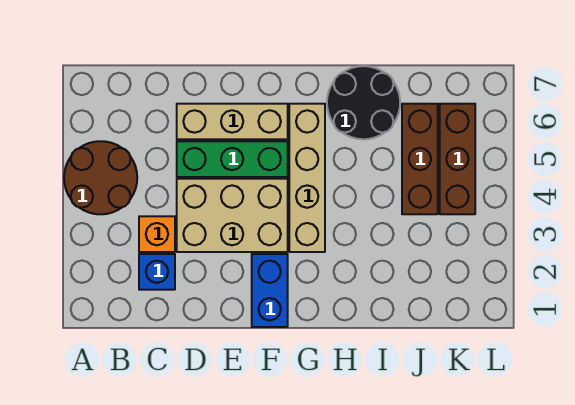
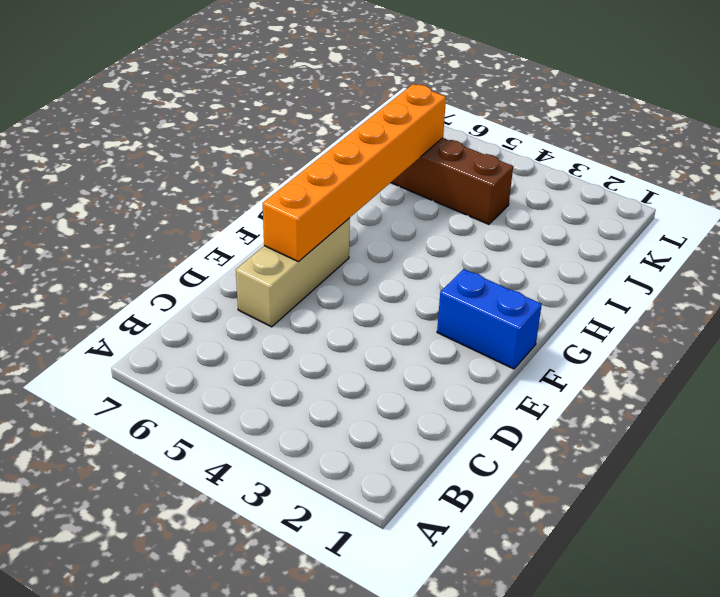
orange brick E6:J6 level 2 -> none
none -> brown round brick A4:B5 level 1
none -> blue brick C2 level 1

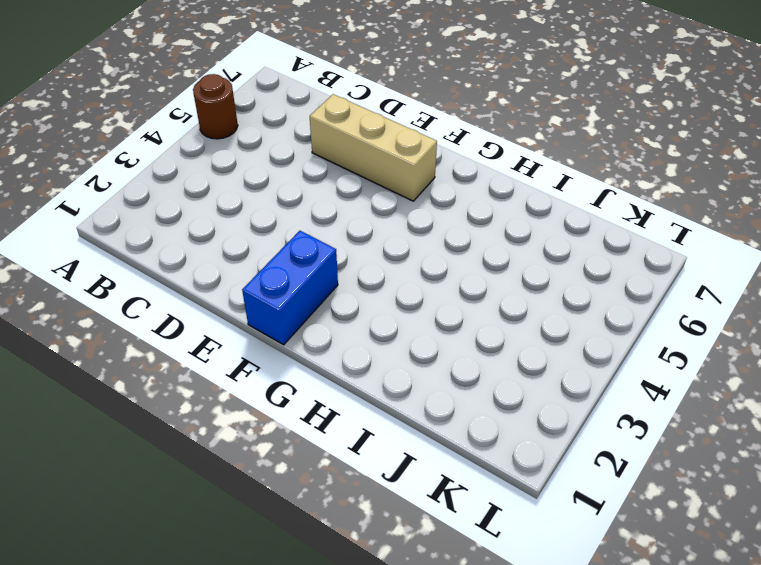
brown round brick A5 level 1 -> brown round brick A4:B5 level 1
none -> blue brick C2 level 1
none -> orange brick C3 level 1

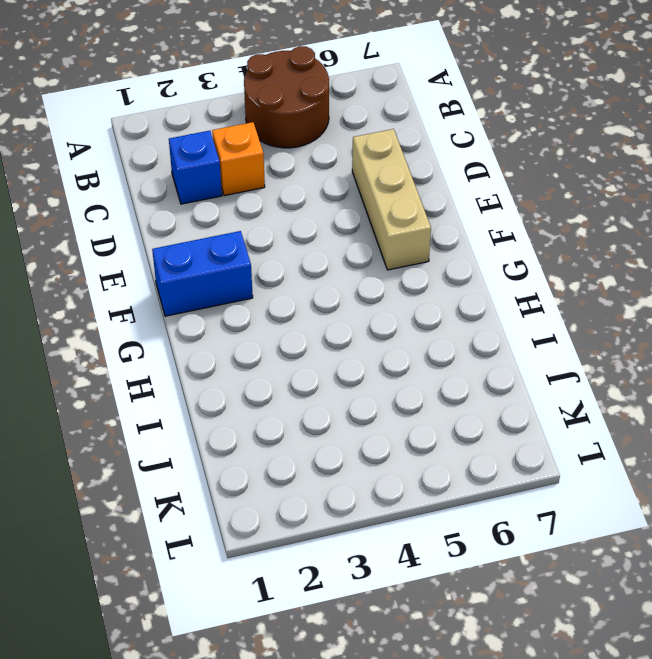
none -> tan brick D3:F4 level 1
none -> green brick D5:F5 level 1

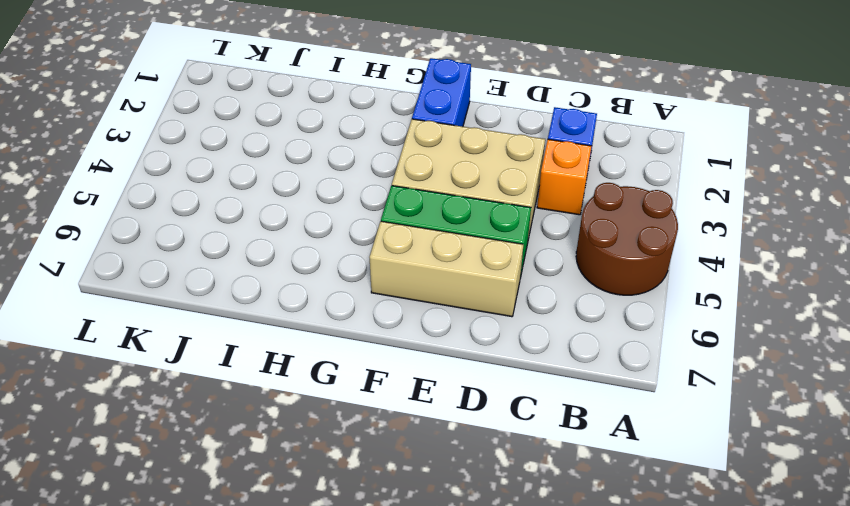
none -> tan brick G3:G6 level 1
none -> black round brick H6:I7 level 1

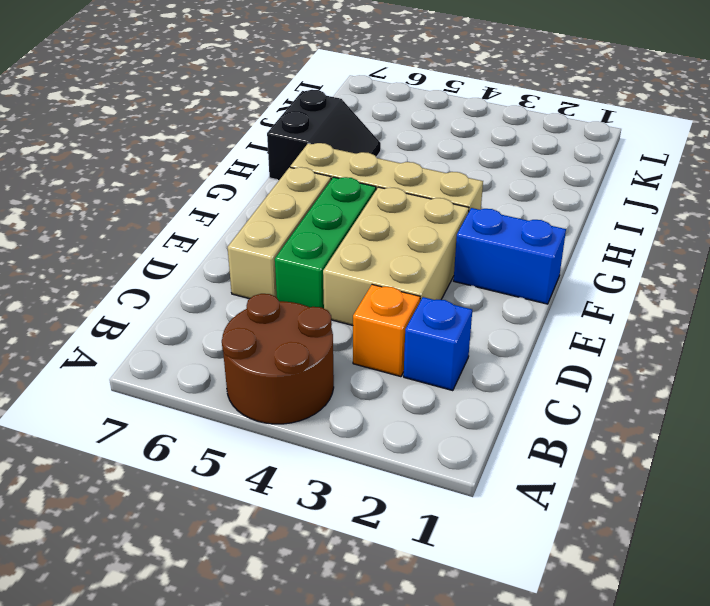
black slope H6:I7 level 1 top 7 -> black round brick H6:I7 level 1
none -> brown brick J4:J6 level 1
none -> brown brick K4:K6 level 1

